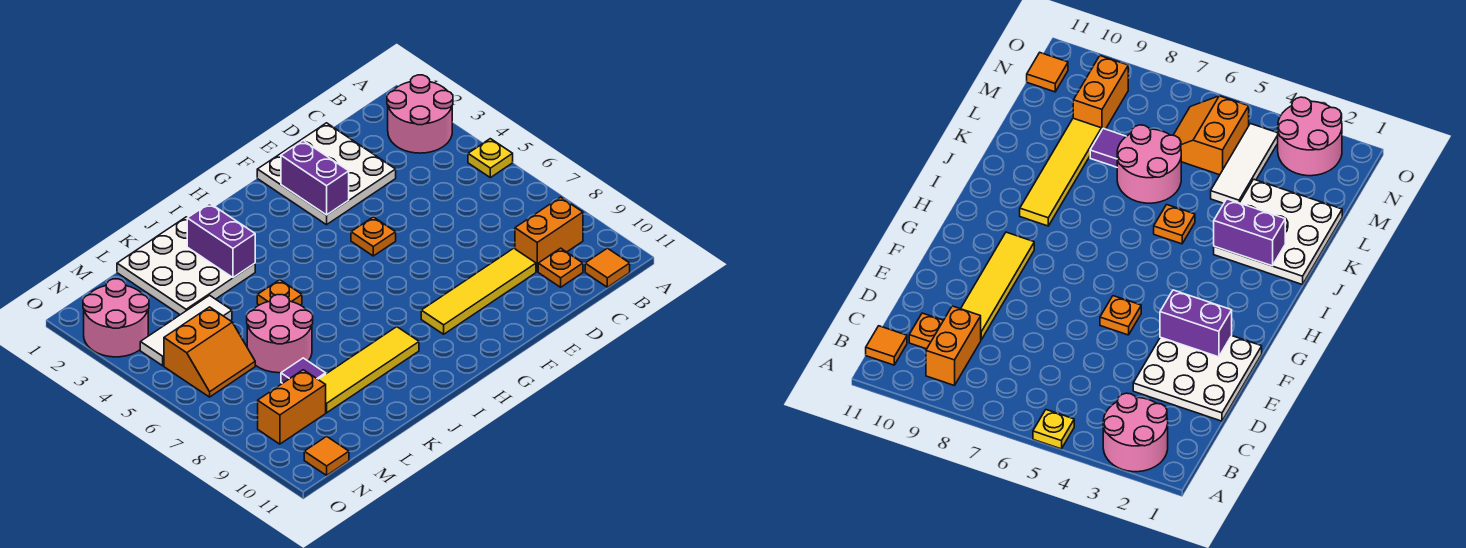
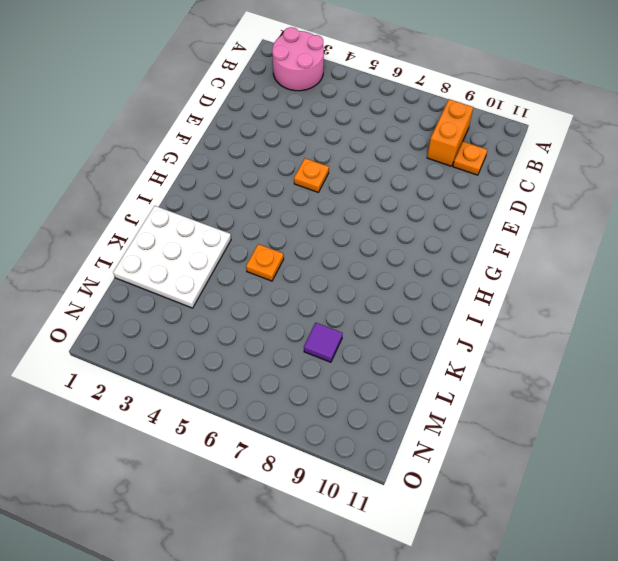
none -> yellow plate A5 level 1
none -> orange tile B11 level 1
none -> white plate D1:F3 level 1

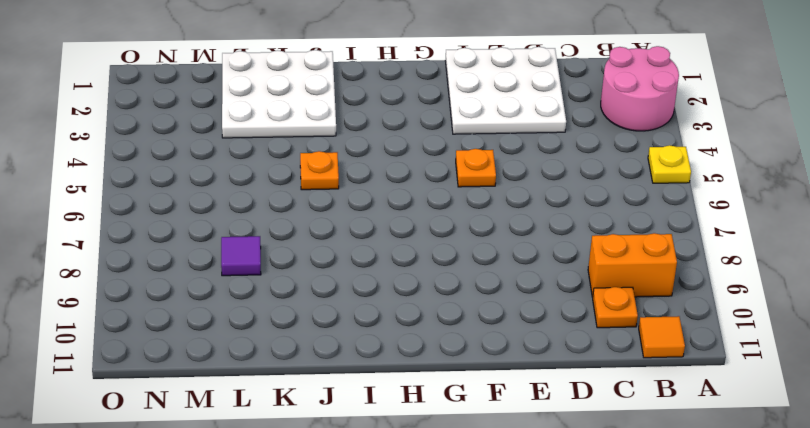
none -> yellow tile D9:G9 level 1
none -> yellow tile I9:L9 level 1
none -> pink round brick K6:L7 level 1

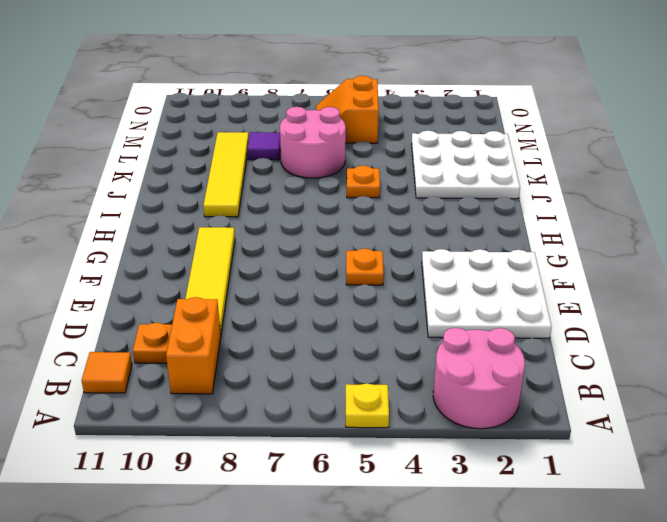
none -> white tile L4:N4 level 1
none -> orange brick M9:N9 level 1
none -> pink round brick N2:O3 level 1

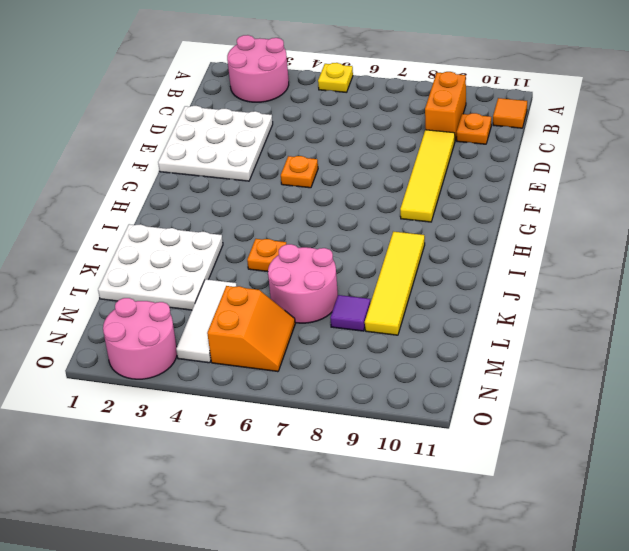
none -> orange brick M9:N9 level 1
none -> orange tile N11 level 1
none -> purple brick F2:F3 level 2

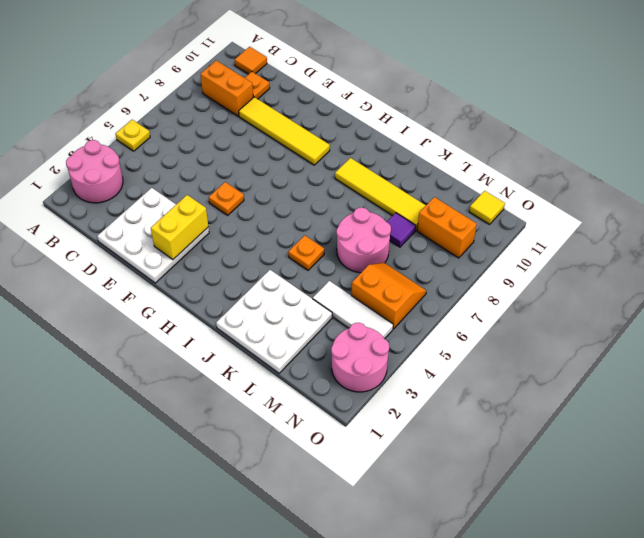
yellow brick F2:F3 level 2 -> purple brick F2:F3 level 2
yellow tile N11 level 1 -> orange tile N11 level 1
none -> purple brick J2:J3 level 2

